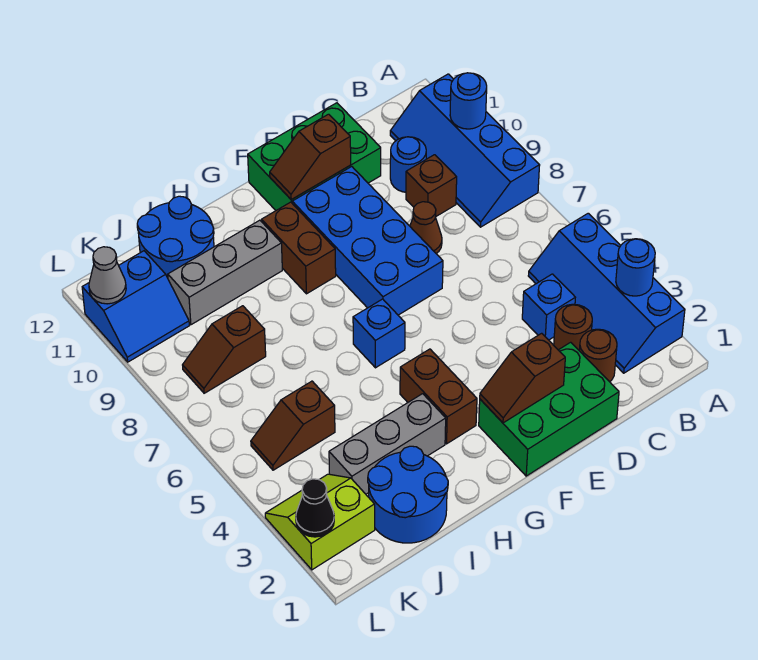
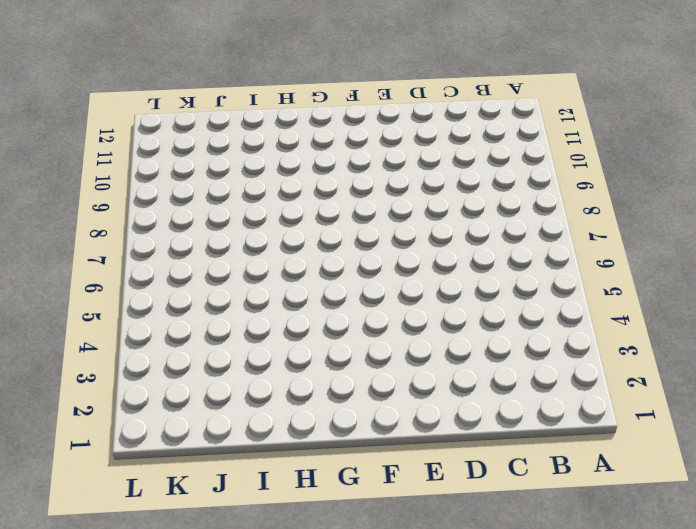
none -> blue slope A2:B5 level 1 top A
none -> blue slope A8:B11 level 1 top A
none -> brown round brick C2 level 1

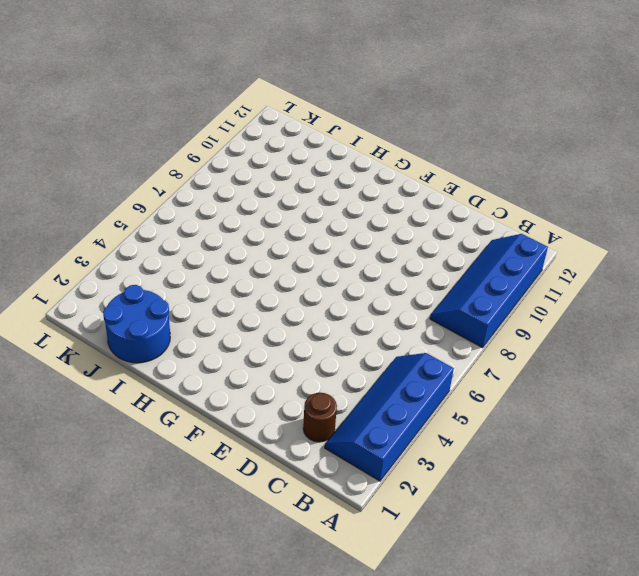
none -> brown round brick C3 level 1
none -> blue brick C4 level 1
none -> brown brick C9 level 1

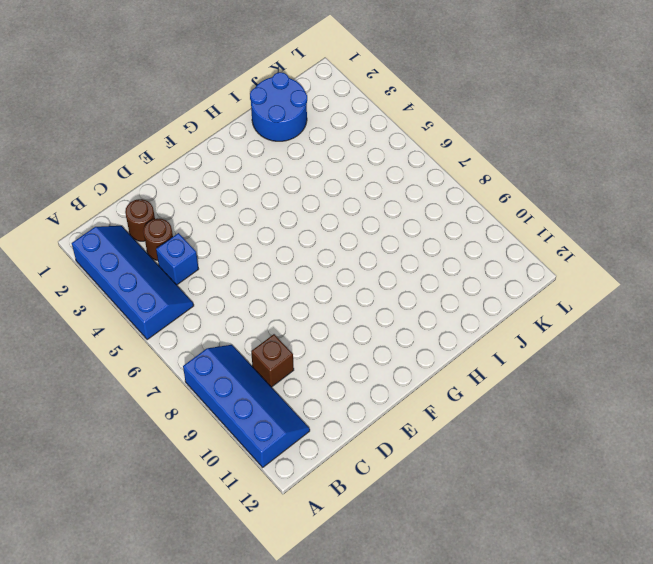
none -> blue round brick C10 level 1
none -> green brick D1:F2 level 1
none -> brown cone D8 level 1

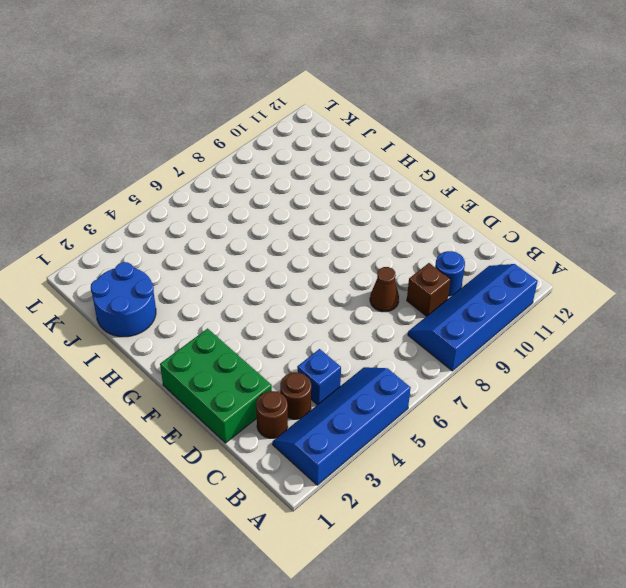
none -> green brick D11:F12 level 1
none -> blue brick E7:F10 level 1
none -> brown brick G3:G4 level 1

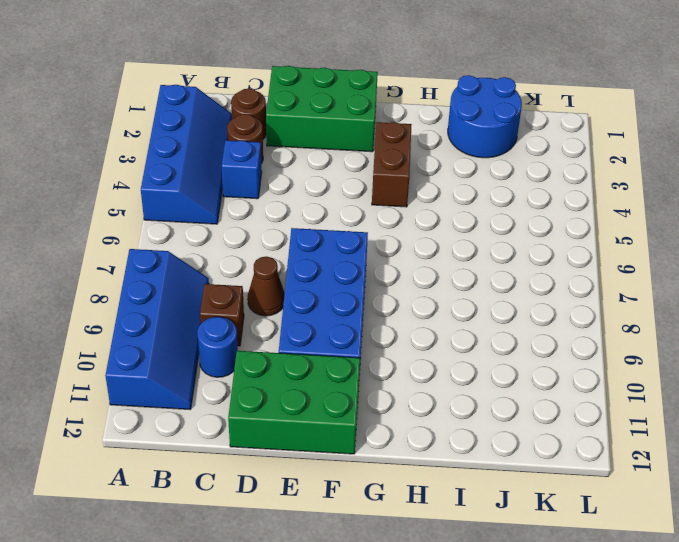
none -> blue brick G6 level 1
none -> brown brick G9:G10 level 1
none -> grey brick H3:J3 level 1

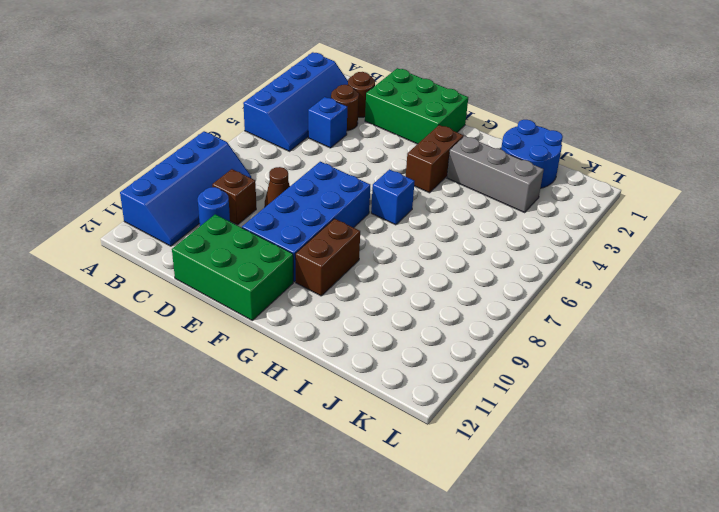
none -> grey brick H10:J10 level 1
none -> blue round brick I11:J12 level 1
none -> brown slope J5:K5 level 1 top J

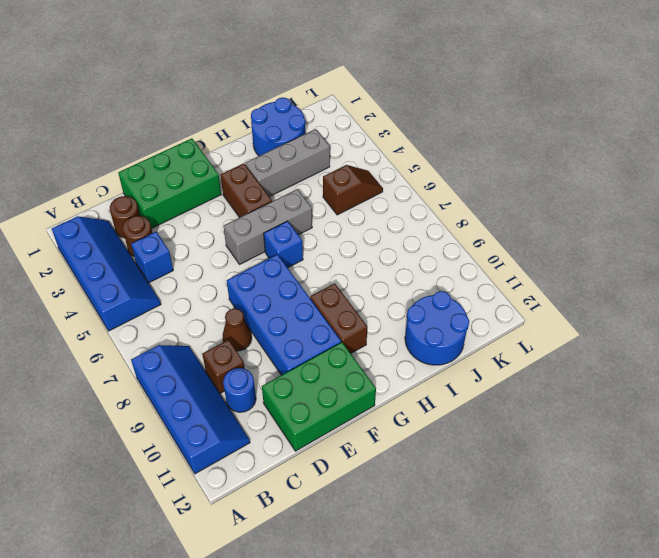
grey brick F5:H5 level 1 -> grey brick H10:J10 level 1
none -> brown slope J8:K8 level 1 top J
none -> lime slope K2:L3 level 1 top 2
none -> blue slope K10:L11 level 1 top 11

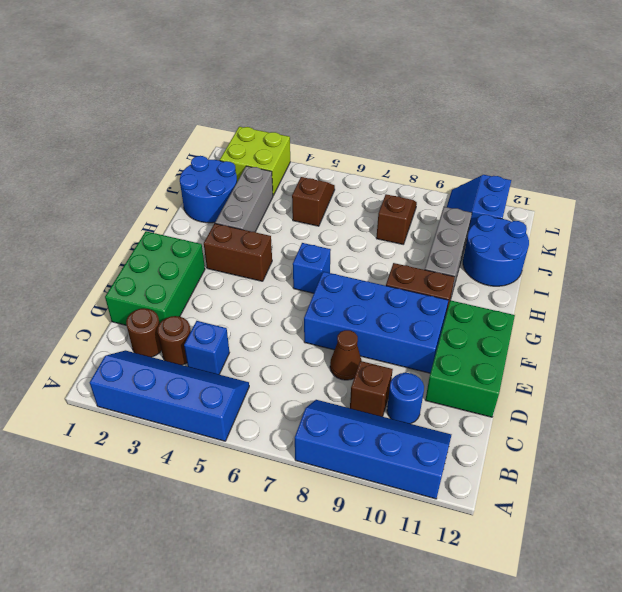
lime brick K2:L3 level 1 -> lime slope K2:L3 level 1 top 2
none -> blue round brick A3 level 2
none -> blue round brick A10 level 2
none -> brown slope E2:F2 level 2 top E

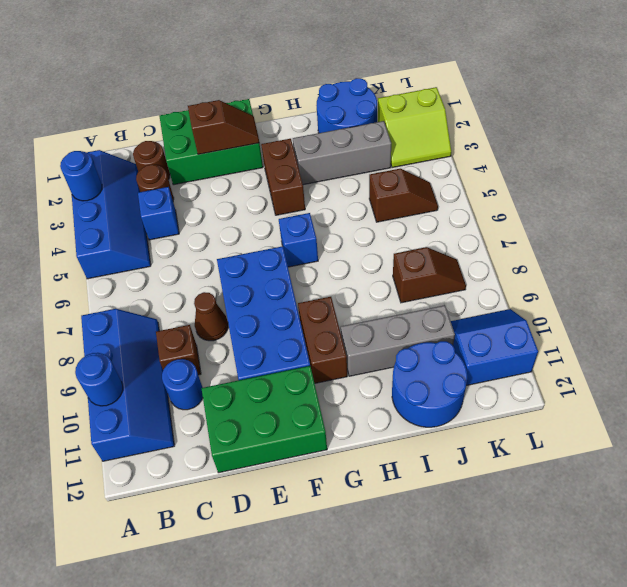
none -> brown slope E11:F11 level 2 top E
none -> black cone L2 level 2
none -> grey cone L11 level 2

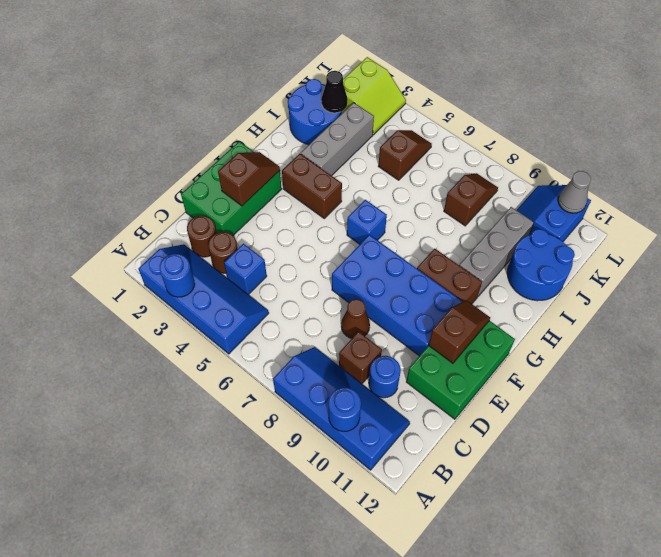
black cone J2 level 2 -> black cone L2 level 2

